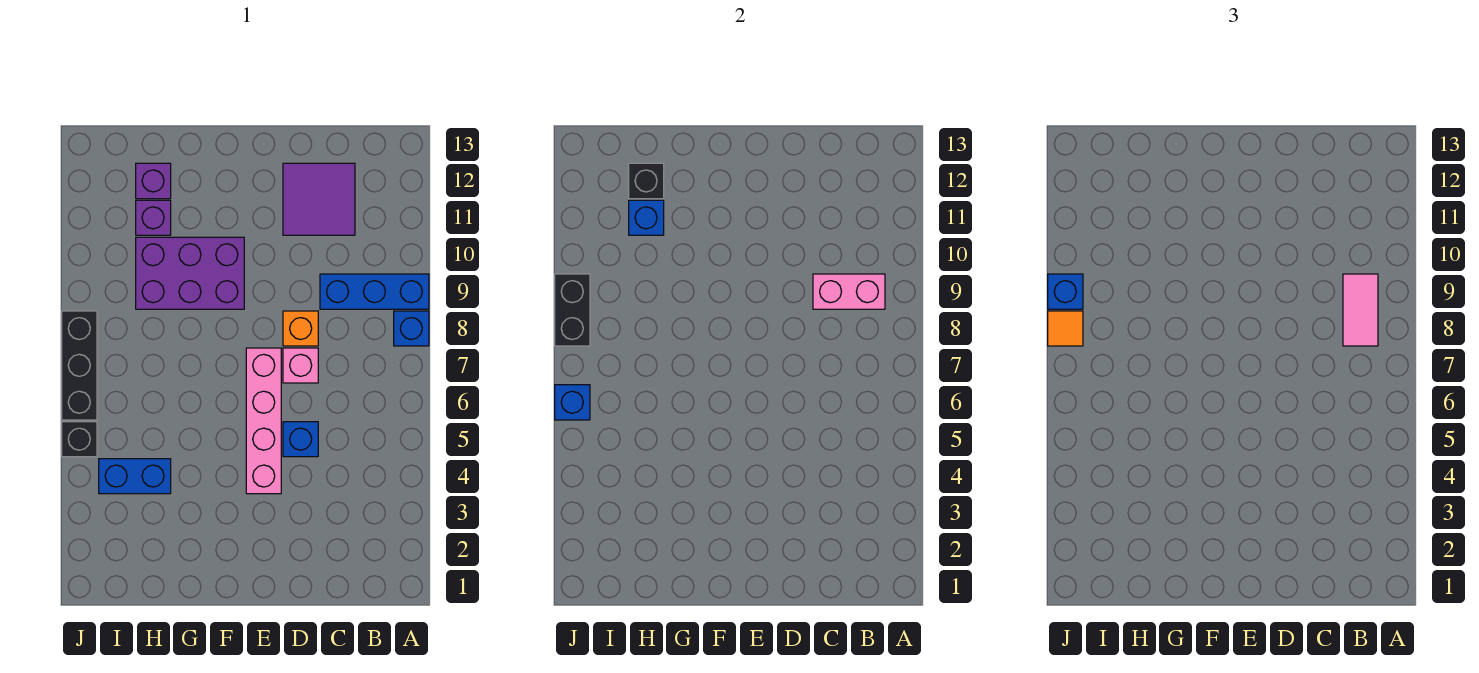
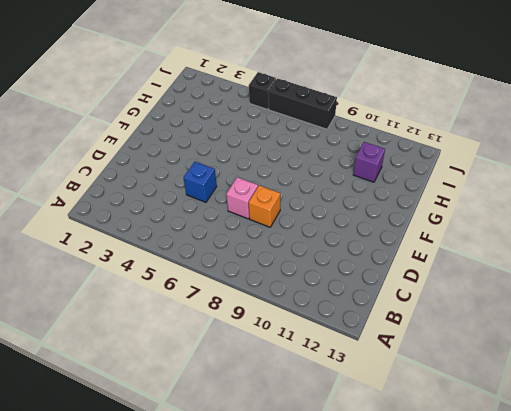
none -> blue brick A8 level 1
none -> blue brick A9:C9 level 1
none -> purple tile C11:D12 level 1

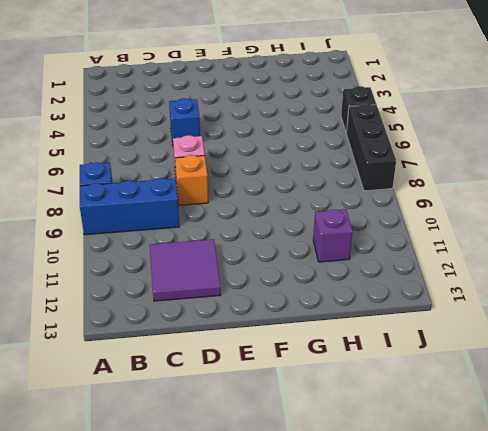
none -> pink brick E4:E7 level 1
none -> purple brick F9:H10 level 1
none -> blue brick H4:I4 level 1

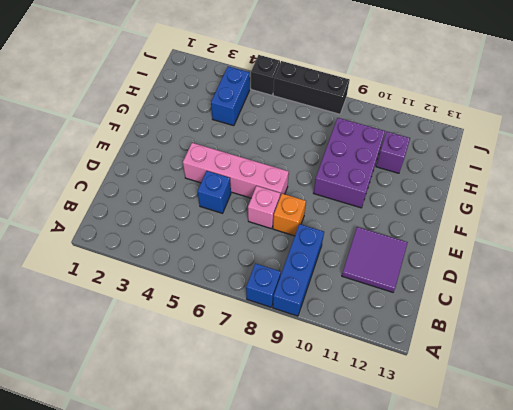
none -> purple brick H12 level 1
none -> pink brick B9:C9 level 2
none -> blue brick H11 level 2

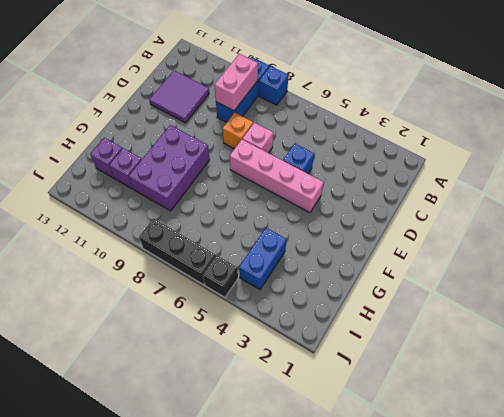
none -> blue brick H11 level 2
none -> black brick H12 level 2
none -> blue brick J6 level 2

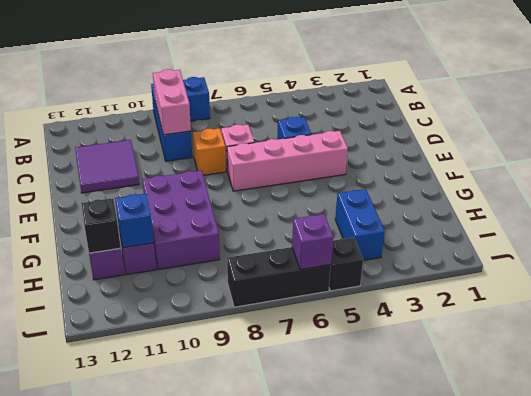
purple brick J6 level 2 -> blue brick J6 level 2
none -> black brick J8:J9 level 2
none -> pink tile B8:B9 level 3
none -> orange tile J8 level 3

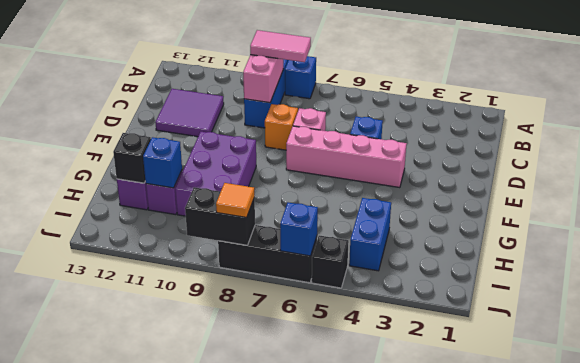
none -> blue brick J9 level 3

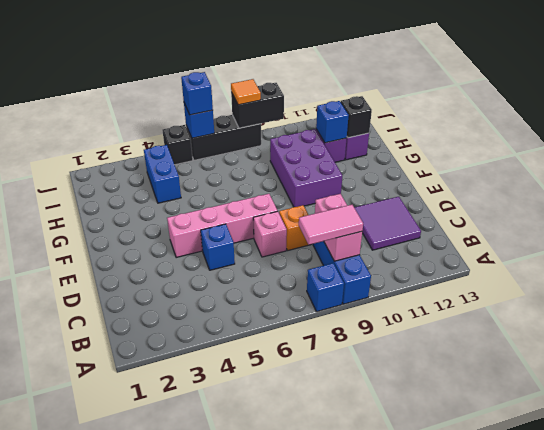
blue brick J6 level 3 -> blue brick J9 level 3

